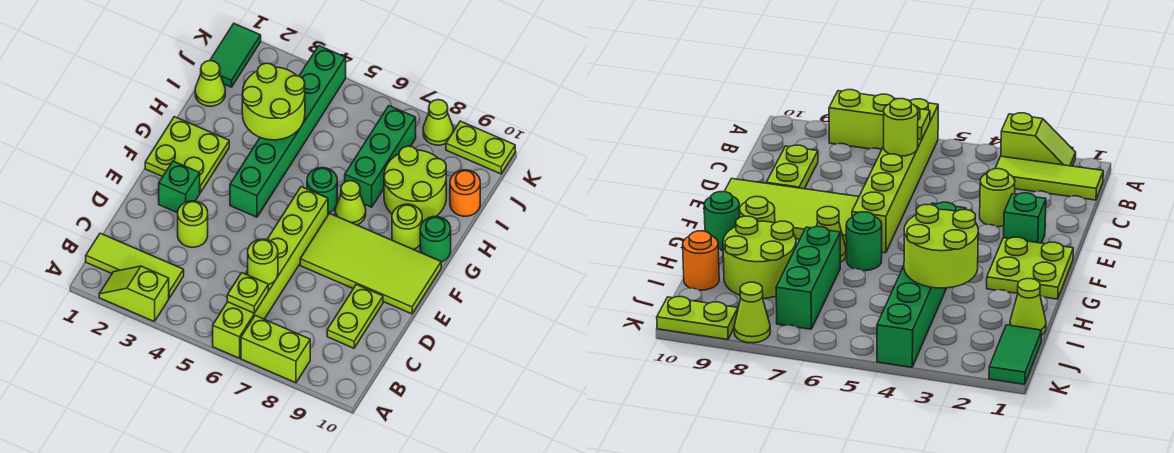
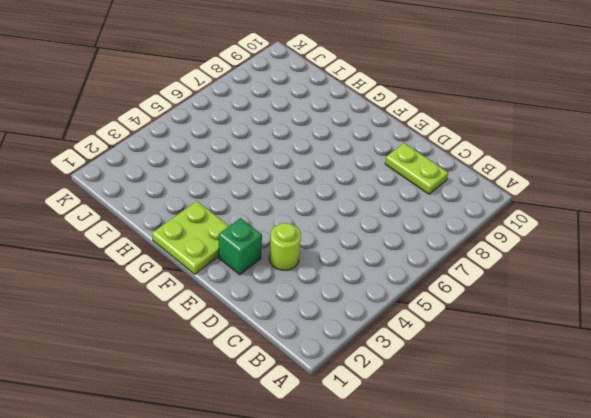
none -> lime slope A2:A3 level 1 top 3
none -> lime brick A6:F6 level 1
none -> lime brick A7:A8 level 1

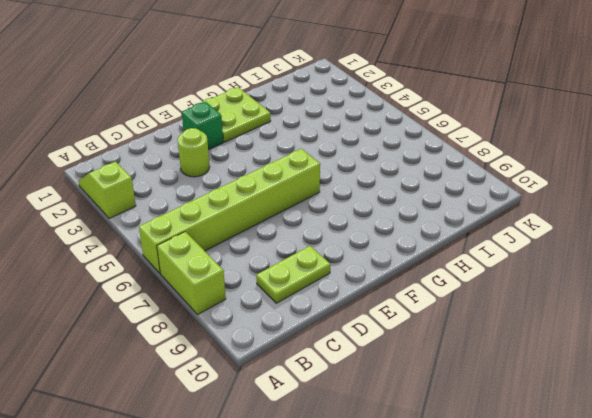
none -> lime tile B1:B3 level 1
none -> lime tile E7:F10 level 1
none -> green brick F4:K4 level 1

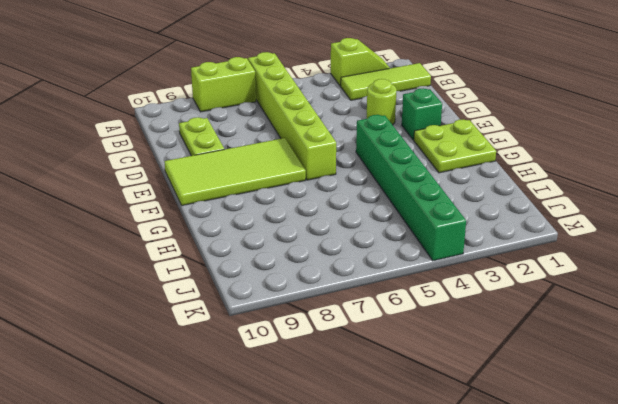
none -> green round brick G6 level 1
none -> lime cone G7 level 1
none -> lime round brick G9 level 1

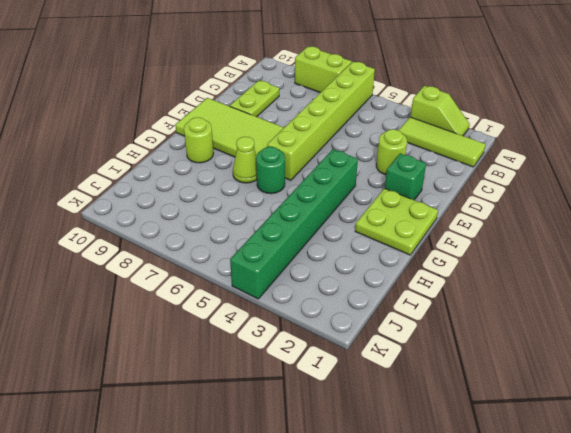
none -> green round brick G10 level 1
none -> green brick H7:J7 level 1
none -> lime round brick H8:I9 level 1

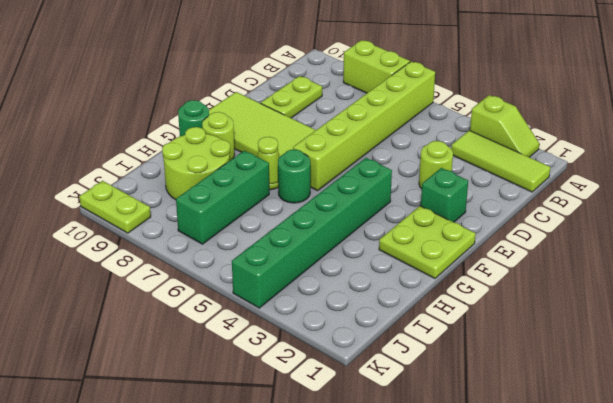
none -> lime cone I1 level 1
none -> orange round brick I10 level 1
none -> green tile J1:K1 level 1

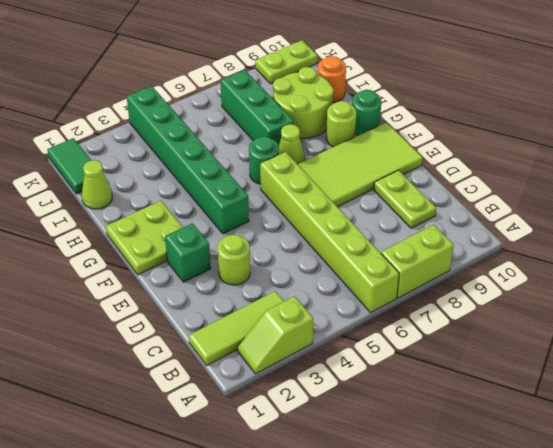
none -> lime cone K8 level 1
none -> lime plate B6 level 2
none -> lime round brick C6 level 2

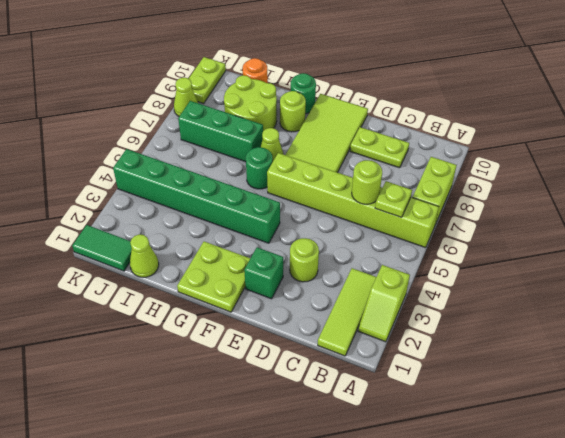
none -> lime round brick H3:I4 level 2

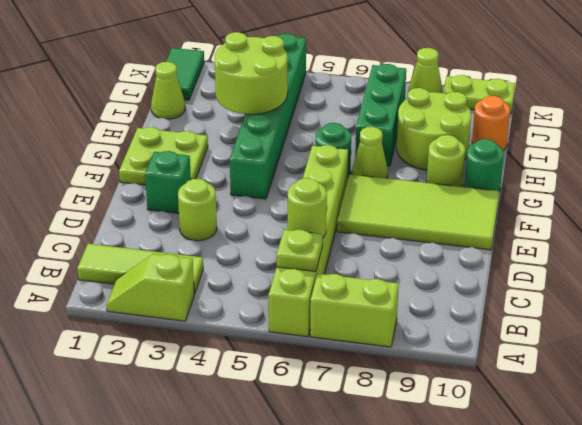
none -> lime plate C9:D9 level 1

